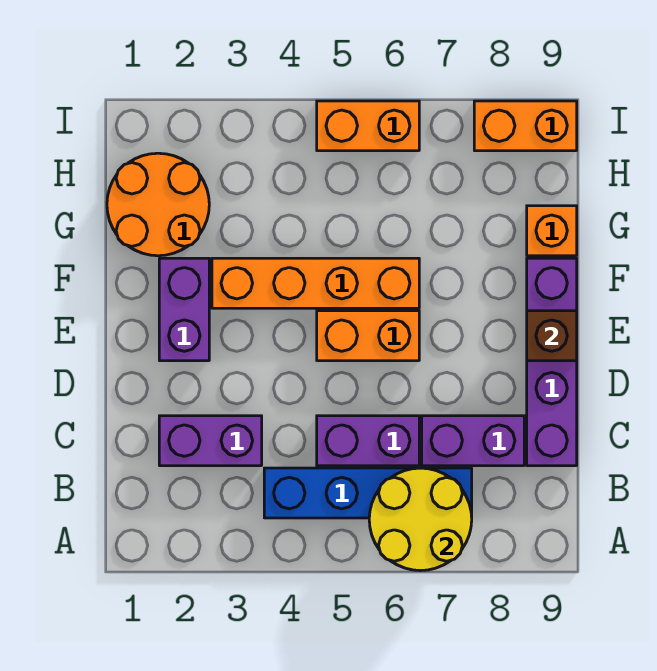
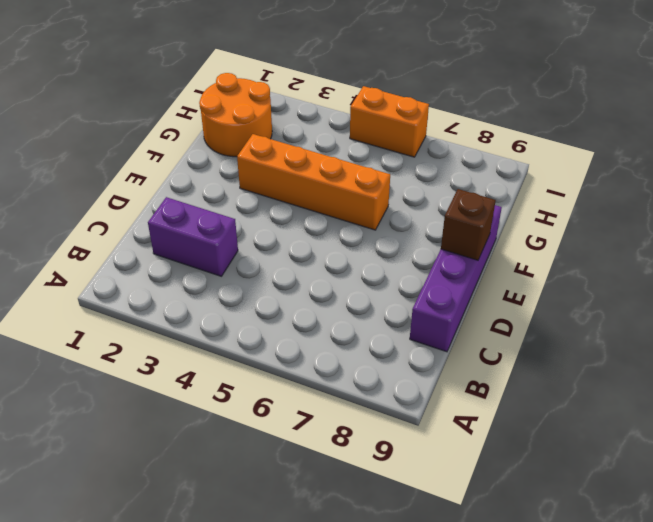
none -> blue brick B4:B7 level 1
none -> purple brick C5:C6 level 1
none -> purple brick C7:C8 level 1

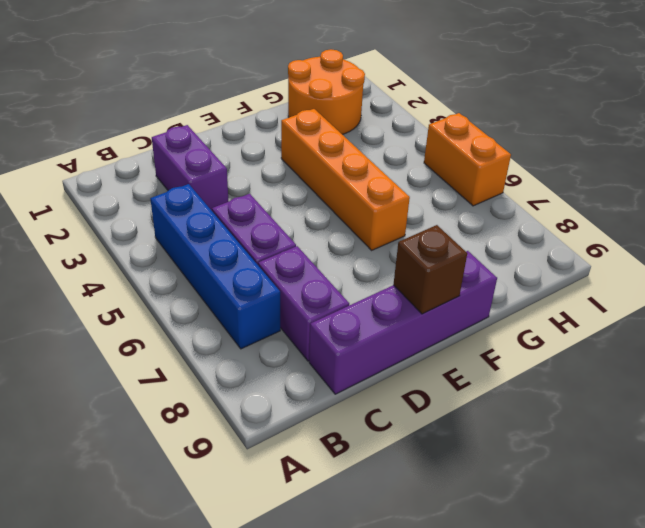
none -> purple brick E2:F2 level 1
none -> orange brick E5:E6 level 1
none -> orange brick G9 level 1

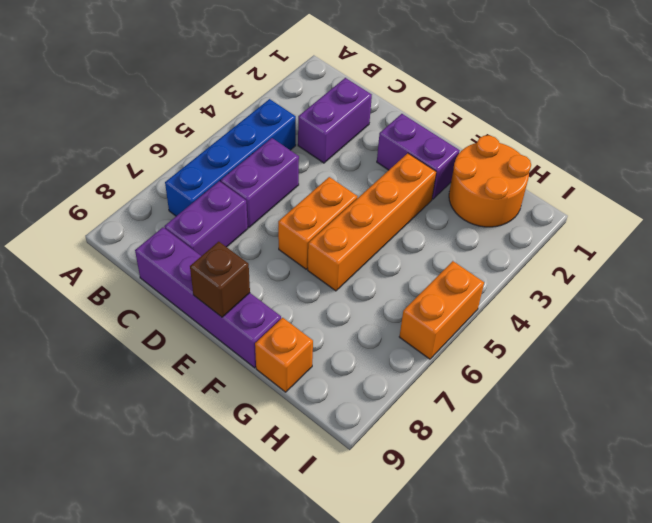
none -> orange brick I8:I9 level 1
none -> yellow round brick A6:B7 level 2

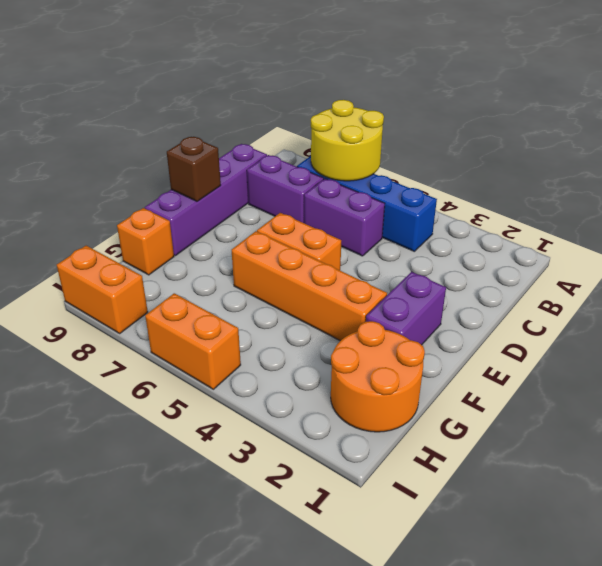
none -> purple brick C2:C3 level 1

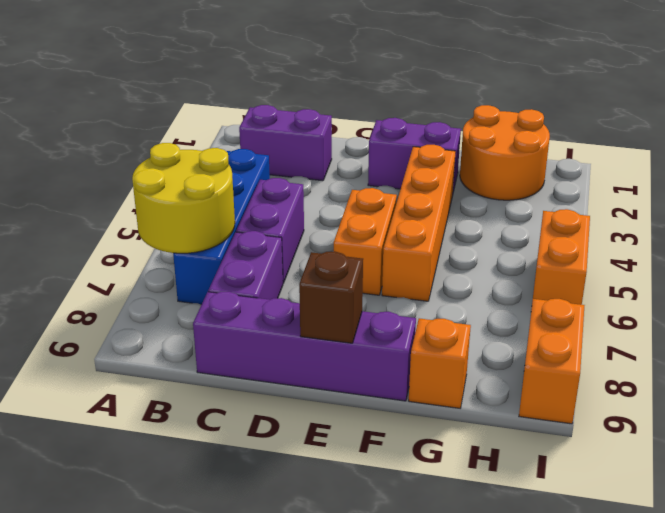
purple brick B2:C2 level 1 -> purple brick C2:C3 level 1

